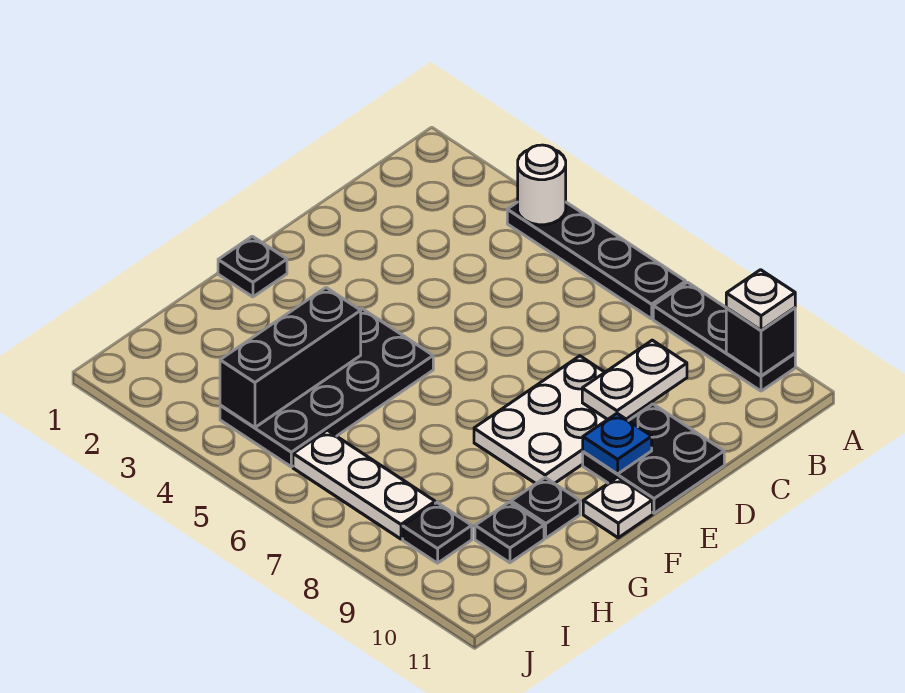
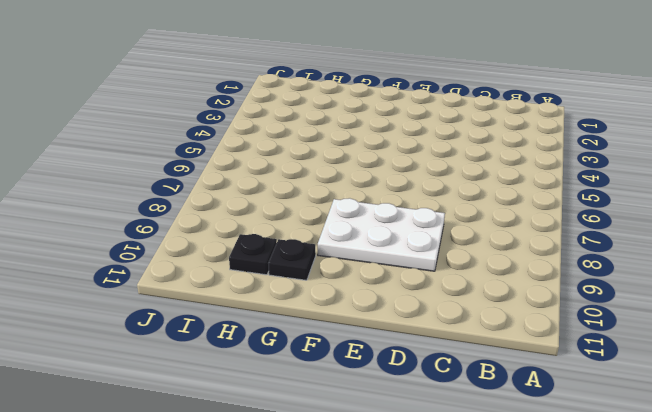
none -> black plate A4:A7 level 1
none -> black plate A8:A10 level 1
none -> black plate D10:E11 level 1

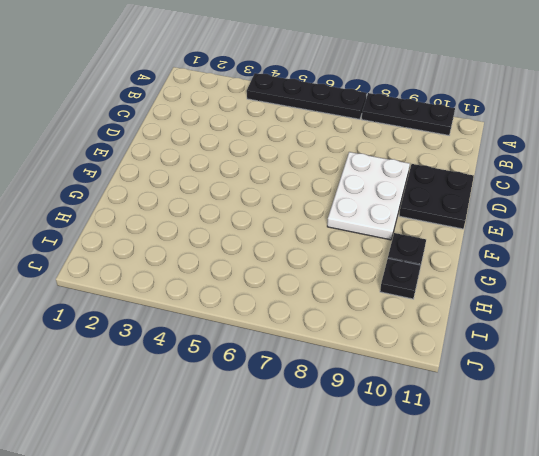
none -> black plate F1 level 1
none -> black plate F4:I5 level 1
none -> white plate F11 level 1

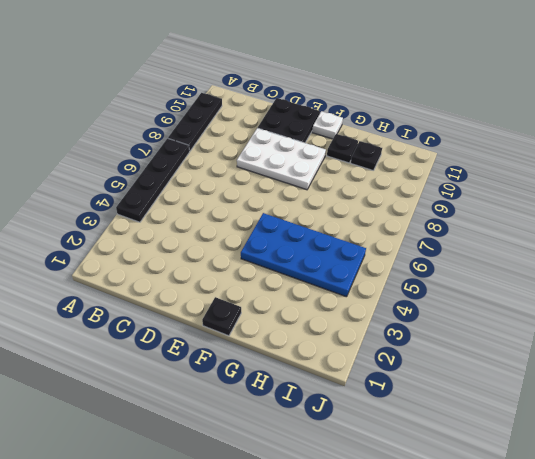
blue plate F4:I5 level 1 -> black plate F4:I5 level 1
none -> white plate I6:I8 level 1
none -> black plate I9 level 1
none -> white round brick A4 level 2

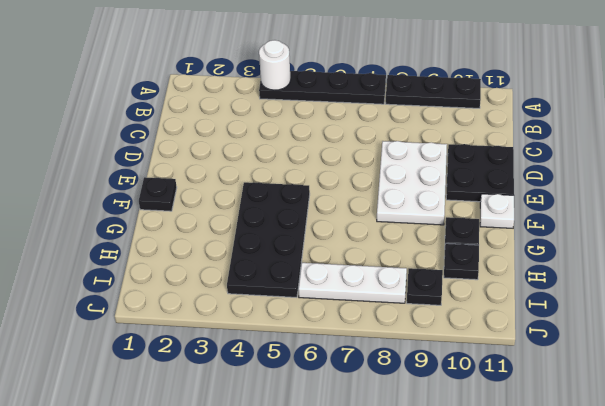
none -> black brick A10 level 2
none -> white plate C9:D9 level 2
none -> blue plate E10 level 2

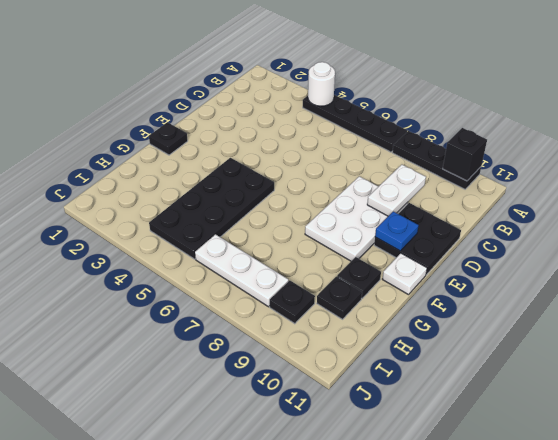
none -> black brick G4:I4 level 2
none -> white plate A10 level 3

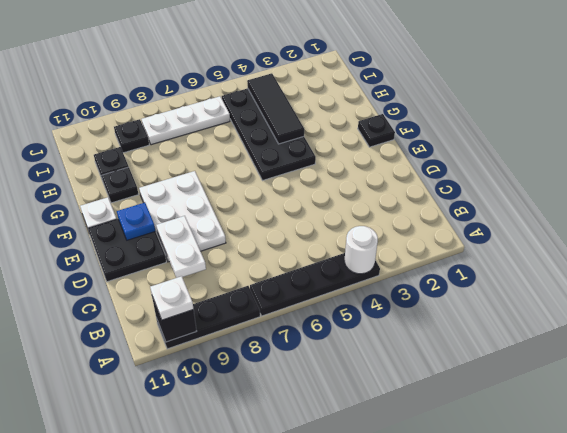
black tile G4:I4 level 2 -> black brick G4:I4 level 2

